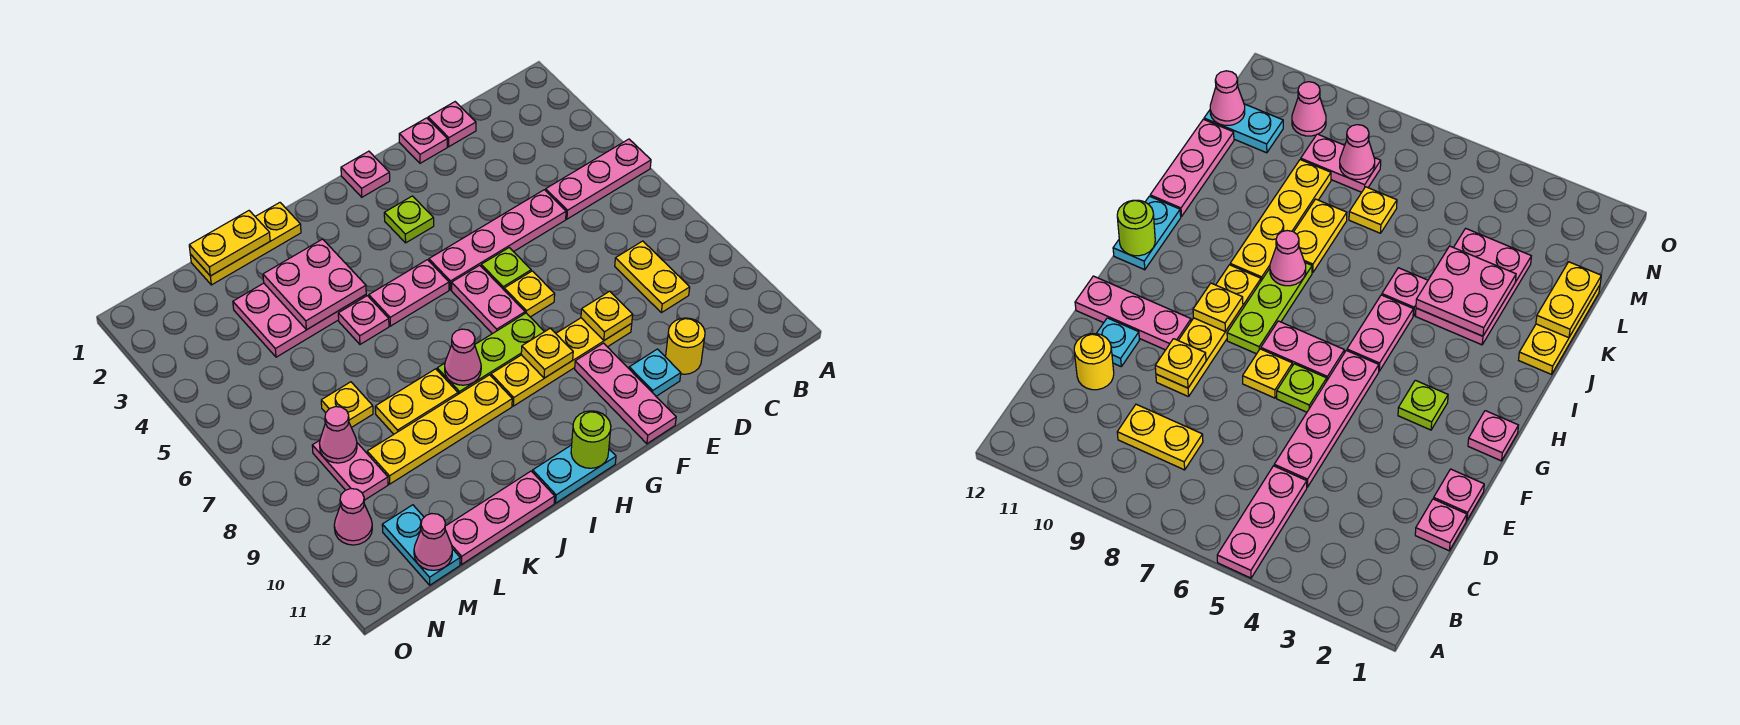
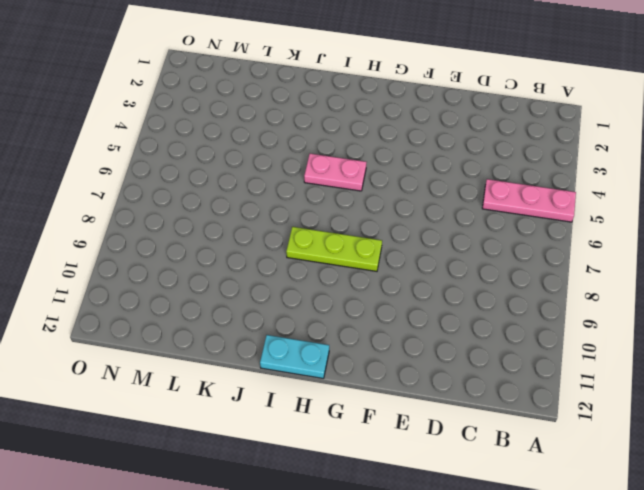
none -> yellow plate C8:C9 level 1
none -> pink plate D1 level 1
none -> pink plate D5:G5 level 1
none -> yellow round brick D11 level 1

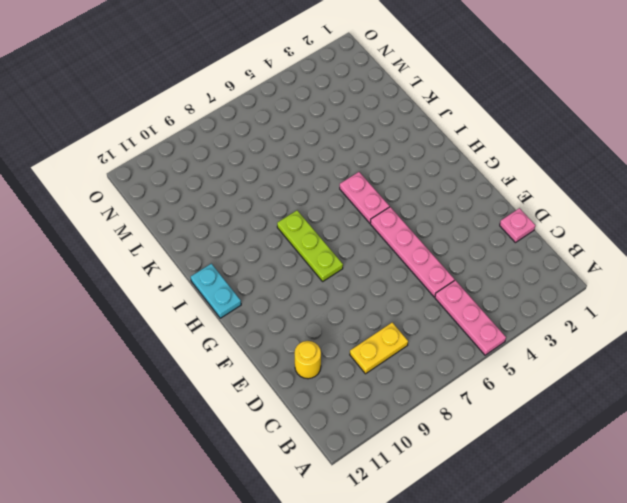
none -> pink plate E1 level 1
none -> yellow plate E9:H9 level 1
none -> cyan plate E11 level 1
none -> lime plate F6 level 1

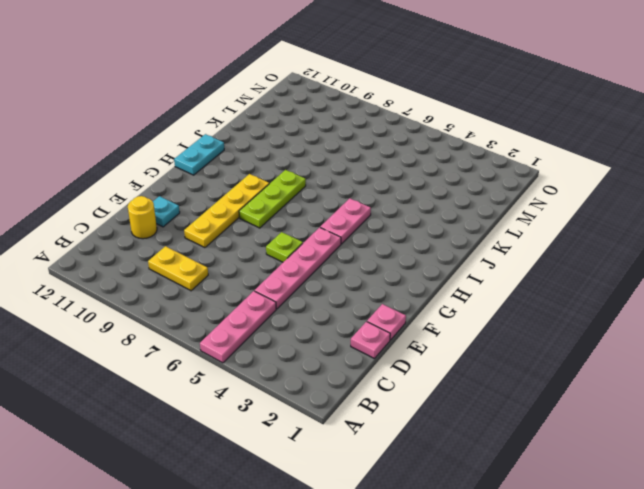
none -> yellow plate F7 level 1
none -> pink plate F10:F12 level 1
none -> pink plate G1 level 1
none -> lime plate G3 level 1

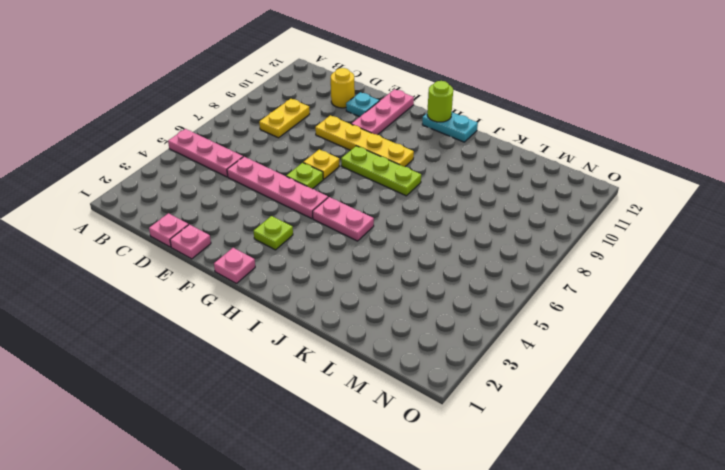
none -> pink plate G6:G7 level 1
none -> yellow plate I9:L9 level 1
none -> yellow plate J1:L1 level 1
none -> pink plate J3:L4 level 1

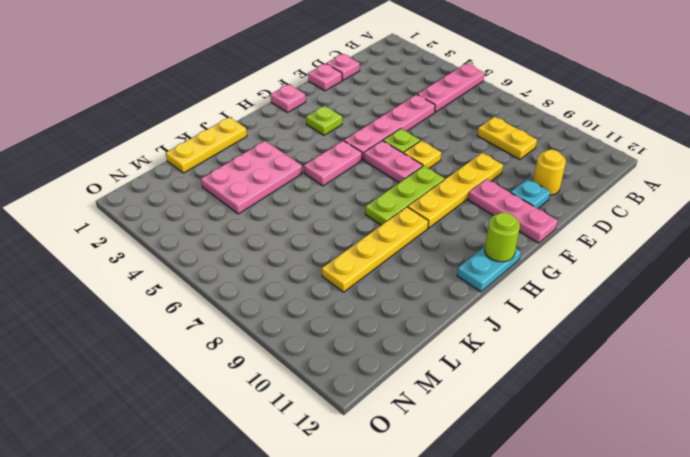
none -> pink plate J5 level 1
none -> yellow plate J8:K8 level 1
none -> pink plate J12:L12 level 1
none -> yellow plate L7 level 1

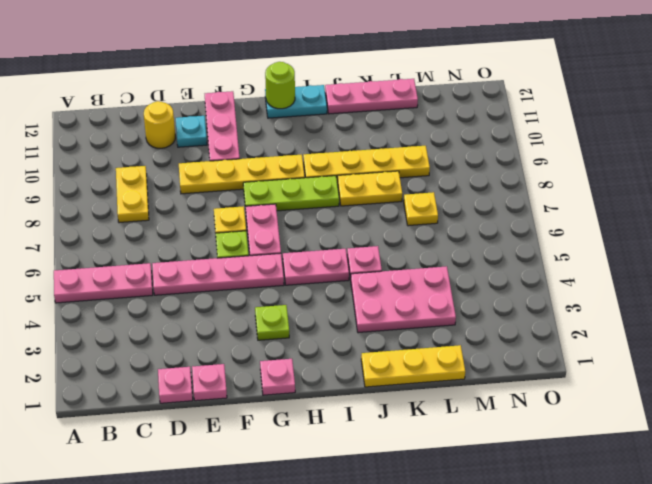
none -> pink plate M8:M9 level 1
none -> cyan plate M11:M12 level 1
none -> pink cone N10 level 1
none -> yellow plate E9 level 2

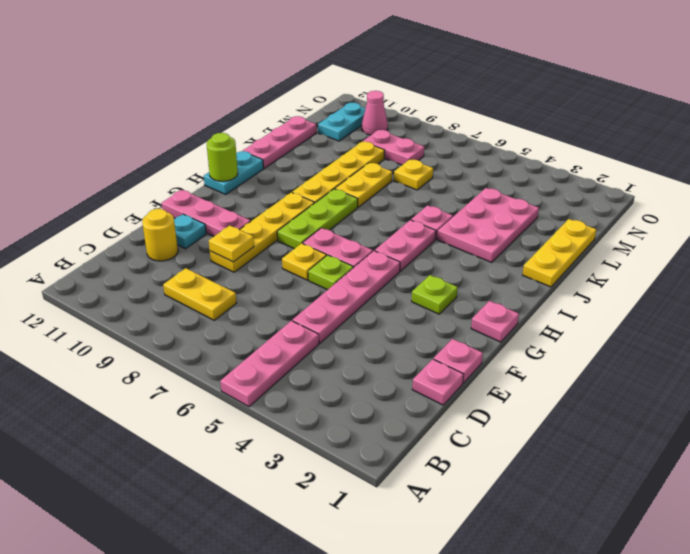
cyan plate M11:N11 level 1 -> cyan plate M11:M12 level 1
none -> yellow plate G9 level 2
none -> pink cone I8 level 2
none -> pink plate J3:K4 level 2
none -> yellow plate K1:L1 level 2

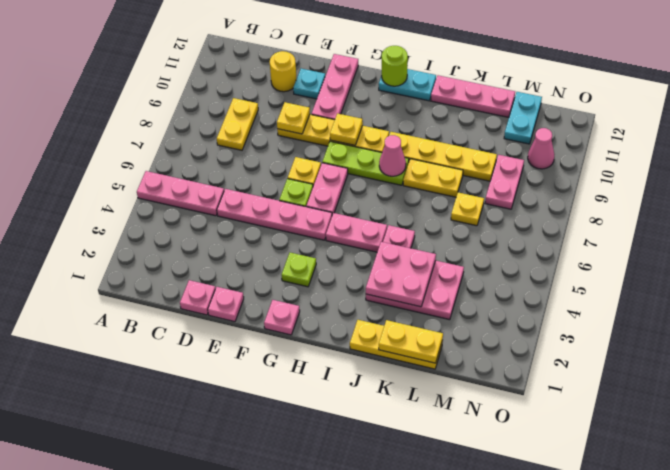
none -> pink cone M8 level 2
none -> pink cone M12 level 2

